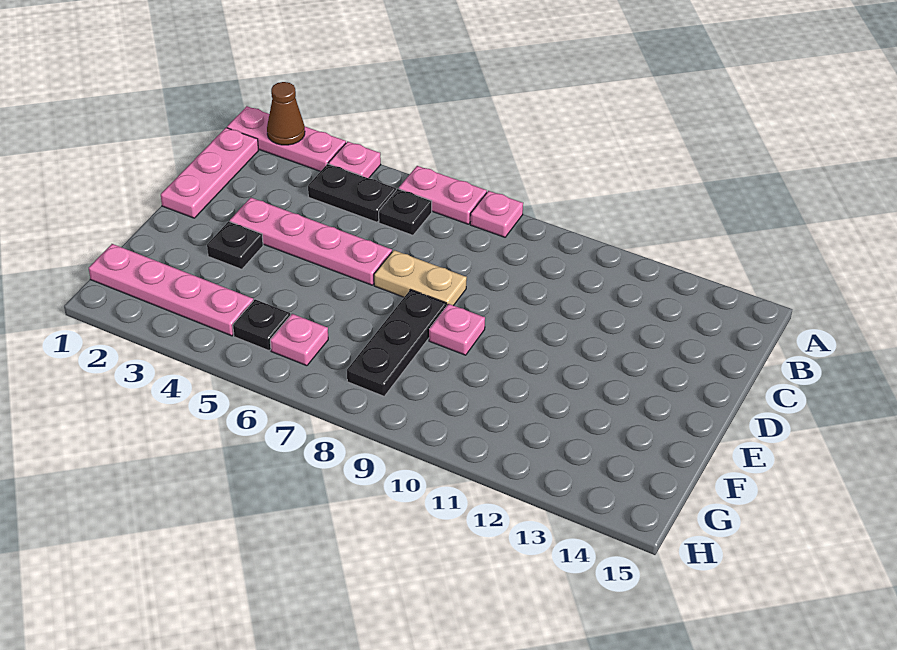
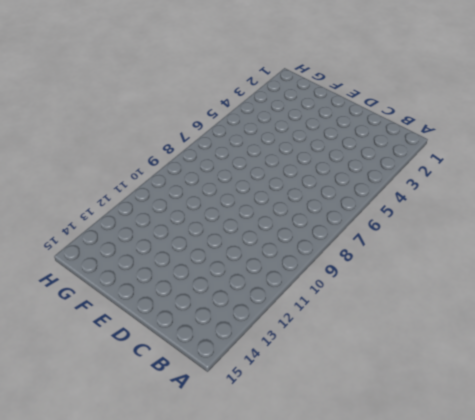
none -> pink plate A1:A3 level 1
none -> pink plate A4 level 1
none -> pink plate A6:A7 level 1

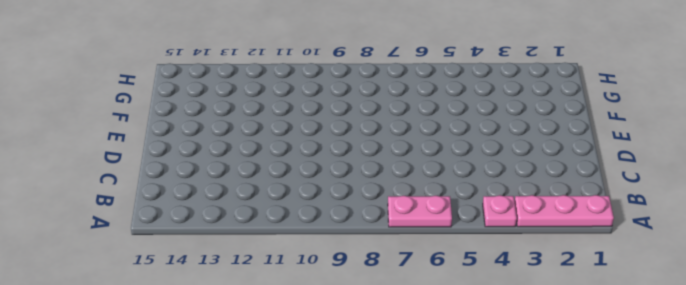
none -> pink plate A8 level 1
none -> pink plate B1:D1 level 1
none -> black plate B4:B5 level 1

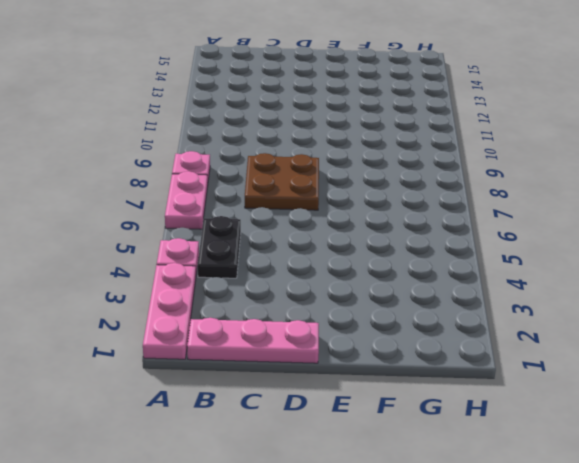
brown plate C7:D8 level 1 -> tan plate D7:D8 level 1
none -> black plate B6 level 1
none -> pink plate D3:D6 level 1
none -> black plate E3 level 1

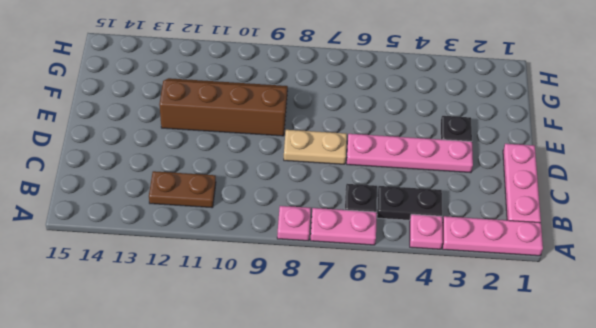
brown plate B11:B12 level 1 -> none
brown slope E9:F12 level 1 top E -> pink plate E9 level 1
none -> black plate E8:G8 level 1
none -> pink plate G1:G4 level 1
none -> black plate G5 level 1

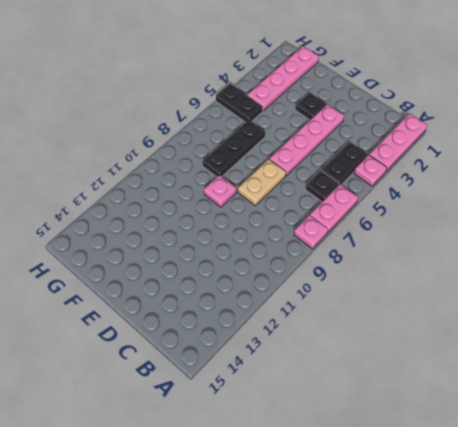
black plate F6:F8 level 1 -> black plate E8:G8 level 1
black plate G5:H5 level 1 -> black plate G5 level 1
none -> pink plate B1:D1 level 1
none -> pink plate G6 level 1
none -> brown cone A2 level 2

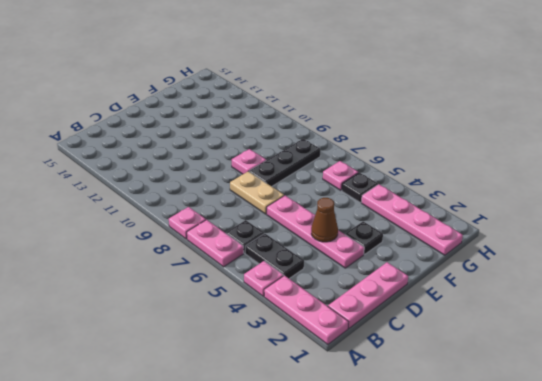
brown cone D4 level 2 -> brown cone A2 level 2

